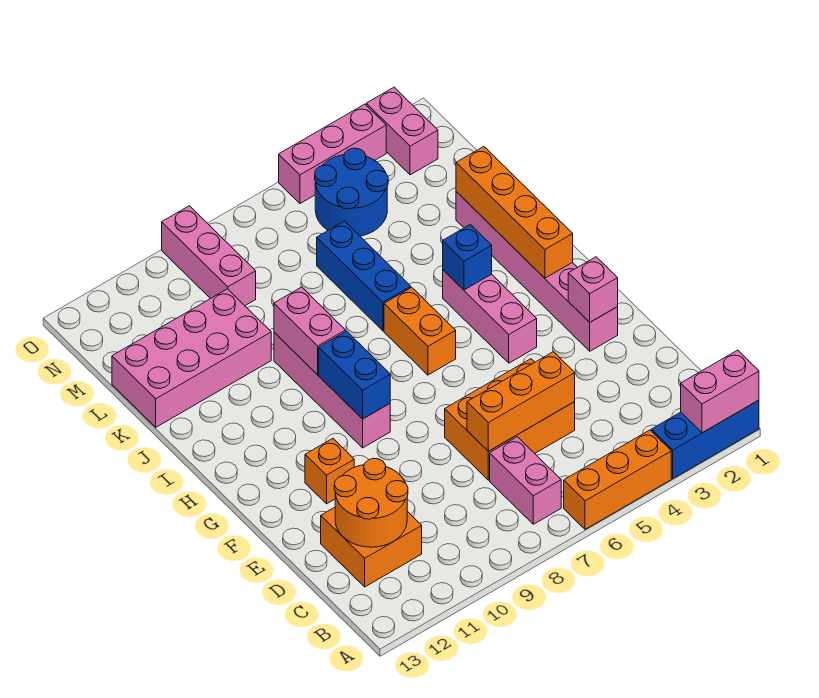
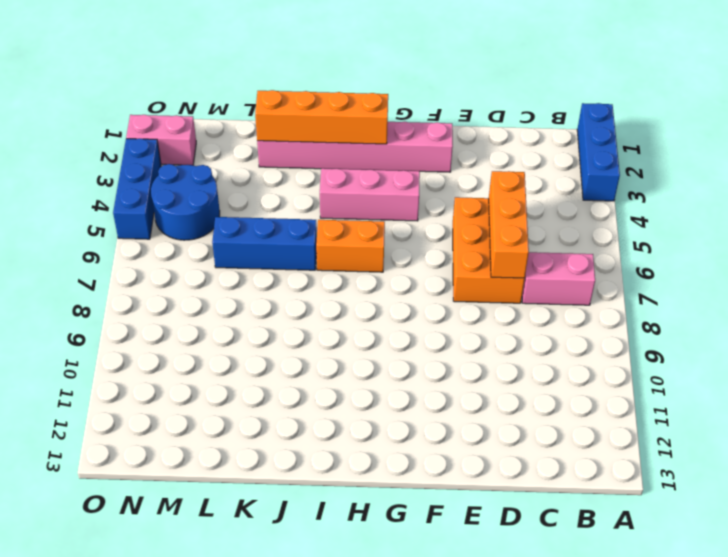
blue brick O3:O5 level 1 -> pink brick O3:O5 level 1
none -> orange brick A4:A6 level 1
none -> orange brick C11:D12 level 1
none -> orange brick F11 level 1

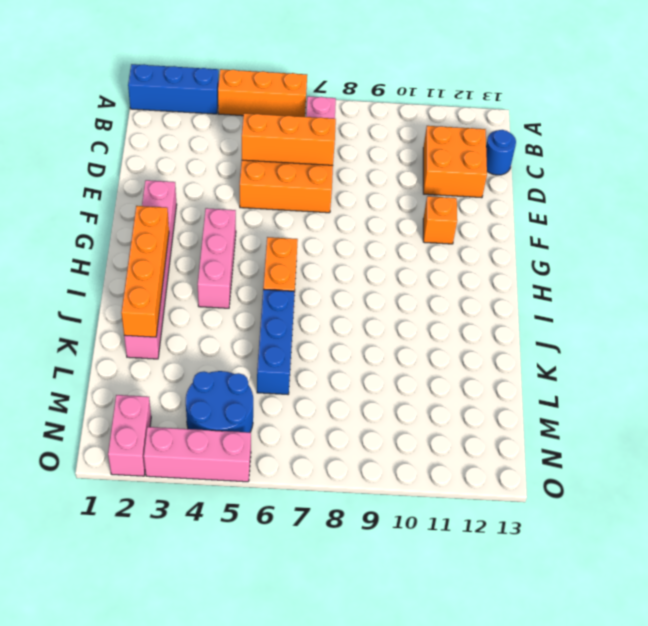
blue round brick C13 level 1 -> none
none -> pink brick G9:J9 level 1
none -> pink brick K10:L13 level 1
none -> pink brick M9:O9 level 1

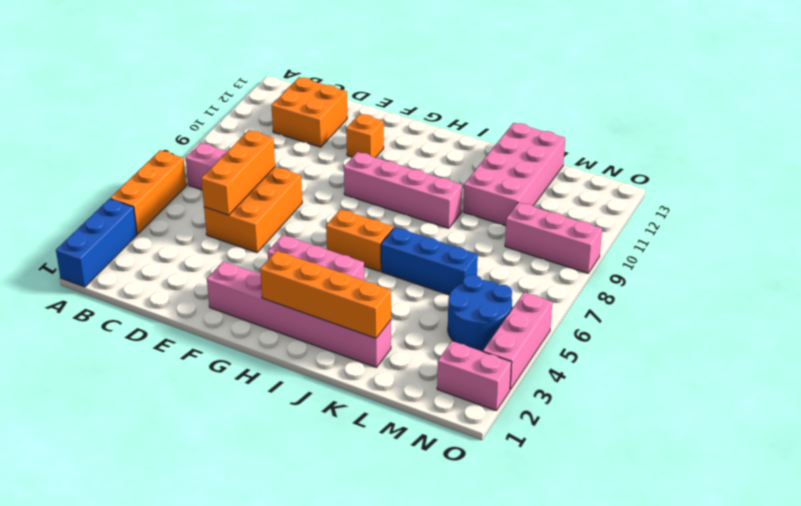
none -> pink brick A1:A2 level 2
none -> orange round brick C11:D12 level 2
none -> pink brick F2 level 2

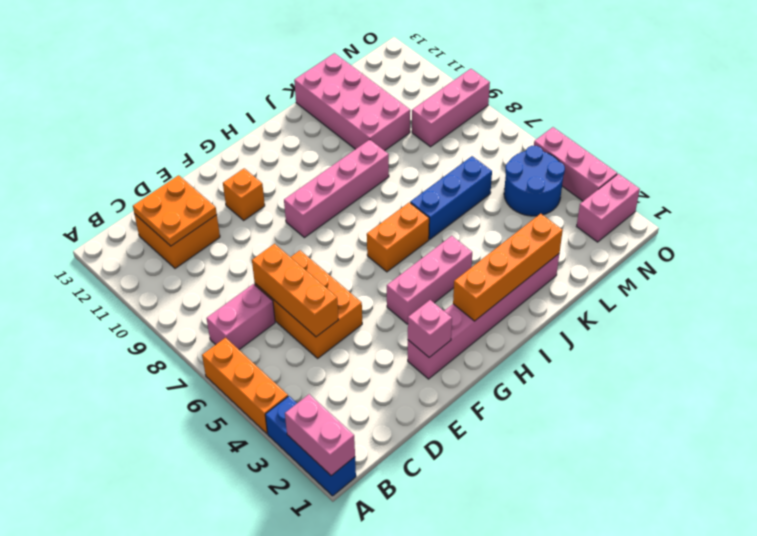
orange plate C11:D12 level 2 -> orange round brick C11:D12 level 2
none -> blue brick G9:H9 level 2
none -> blue brick I4 level 2
none -> pink brick I9:J9 level 2

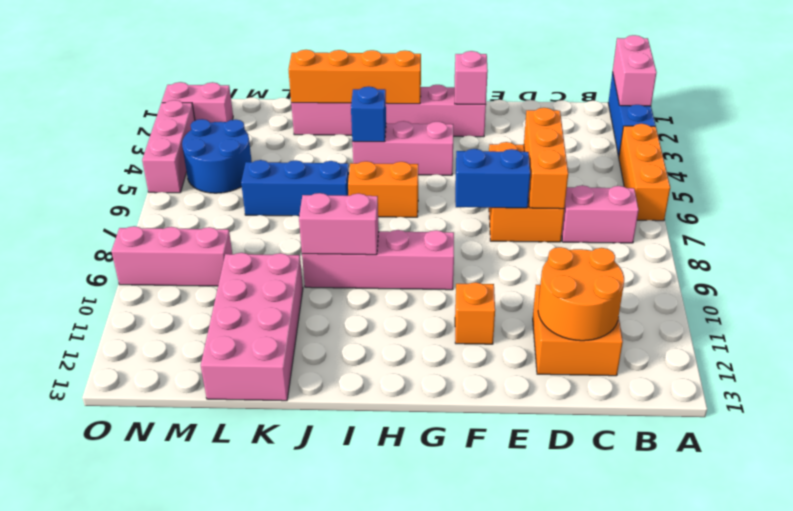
blue brick E7:F7 level 2 -> blue brick G9:H9 level 2

